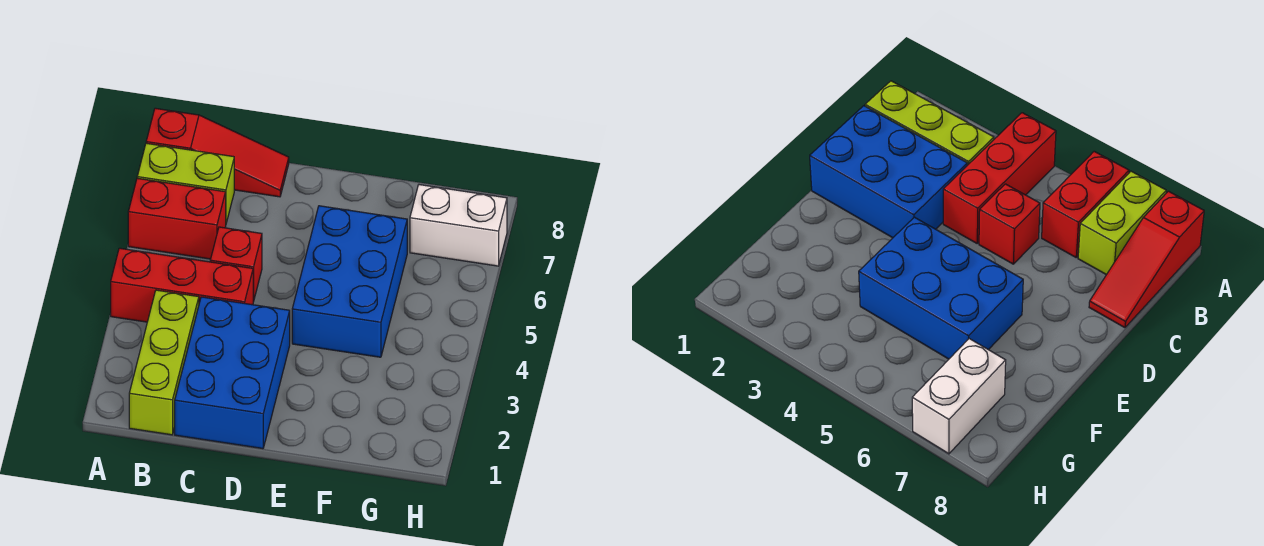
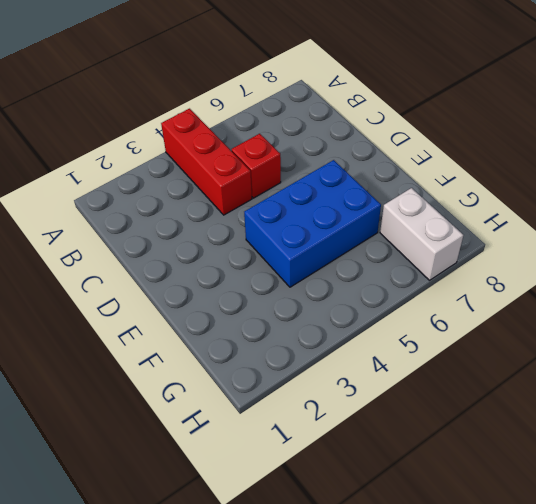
none -> red brick A6:B6 level 1
none -> lime brick A7:B7 level 1

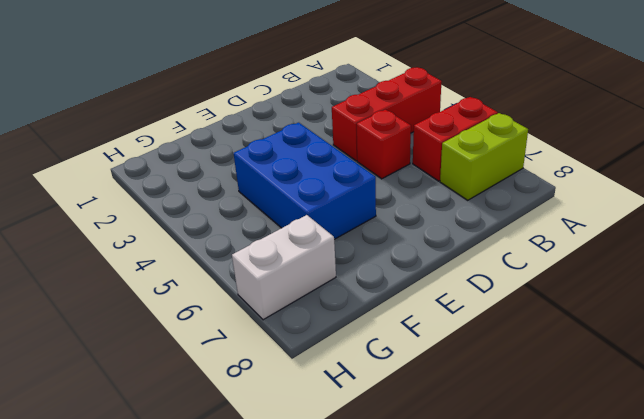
none -> red slope A8:C8 level 1 top A
none -> lime brick B1:B3 level 1

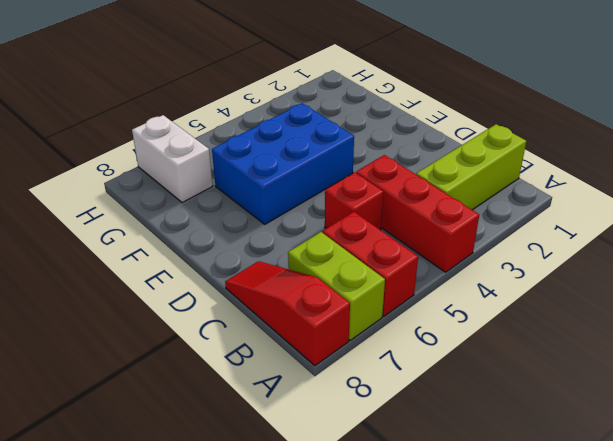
none -> blue brick C1:D3 level 1

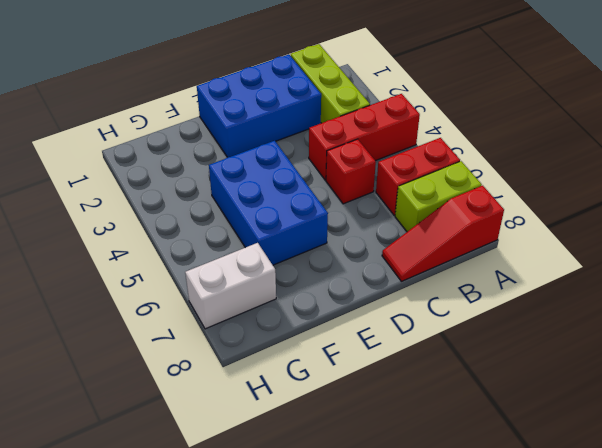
blue brick C1:E2 level 1 -> blue brick C1:D3 level 1

